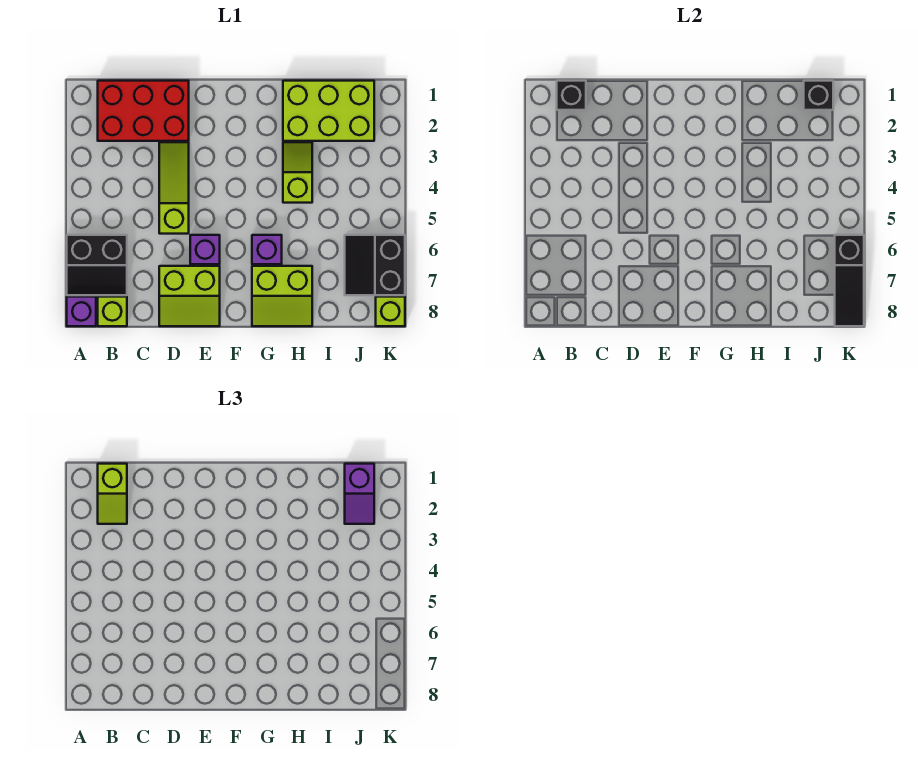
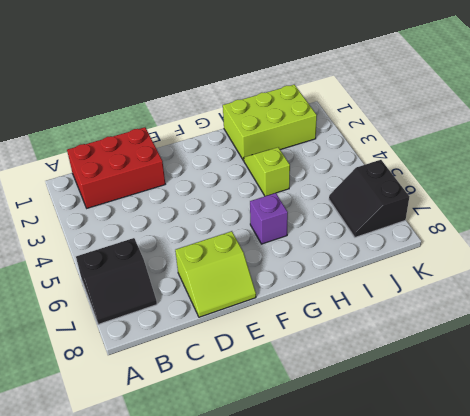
none -> purple brick A8 level 1
none -> lime brick B8 level 1
none -> lime slope D3:D5 level 1 top 5

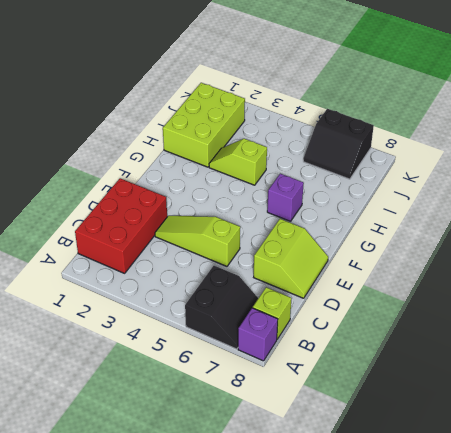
none -> purple brick E6 level 1
none -> lime slope G7:H8 level 1 top 7
none -> lime brick K8 level 1

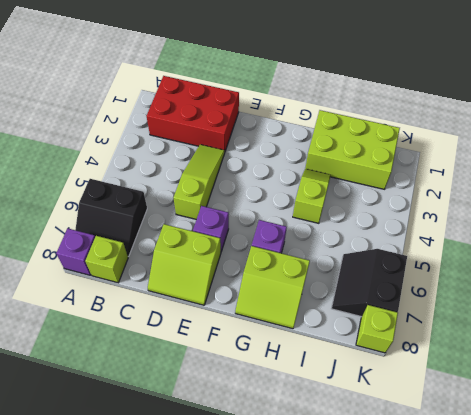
none -> black brick B1 level 2
none -> black brick J1 level 2
none -> black slope K6:K8 level 2 top 6

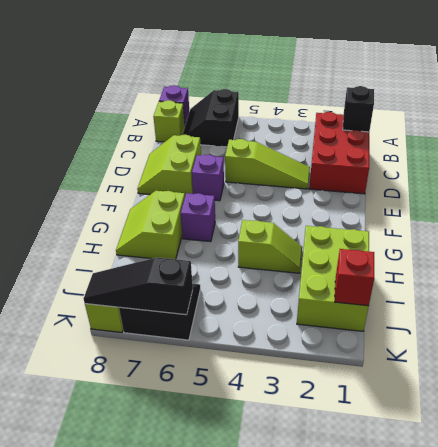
red brick J1 level 2 -> black brick J1 level 2
none -> lime slope B1:B2 level 3 top 1
none -> purple slope J1:J2 level 3 top 1

